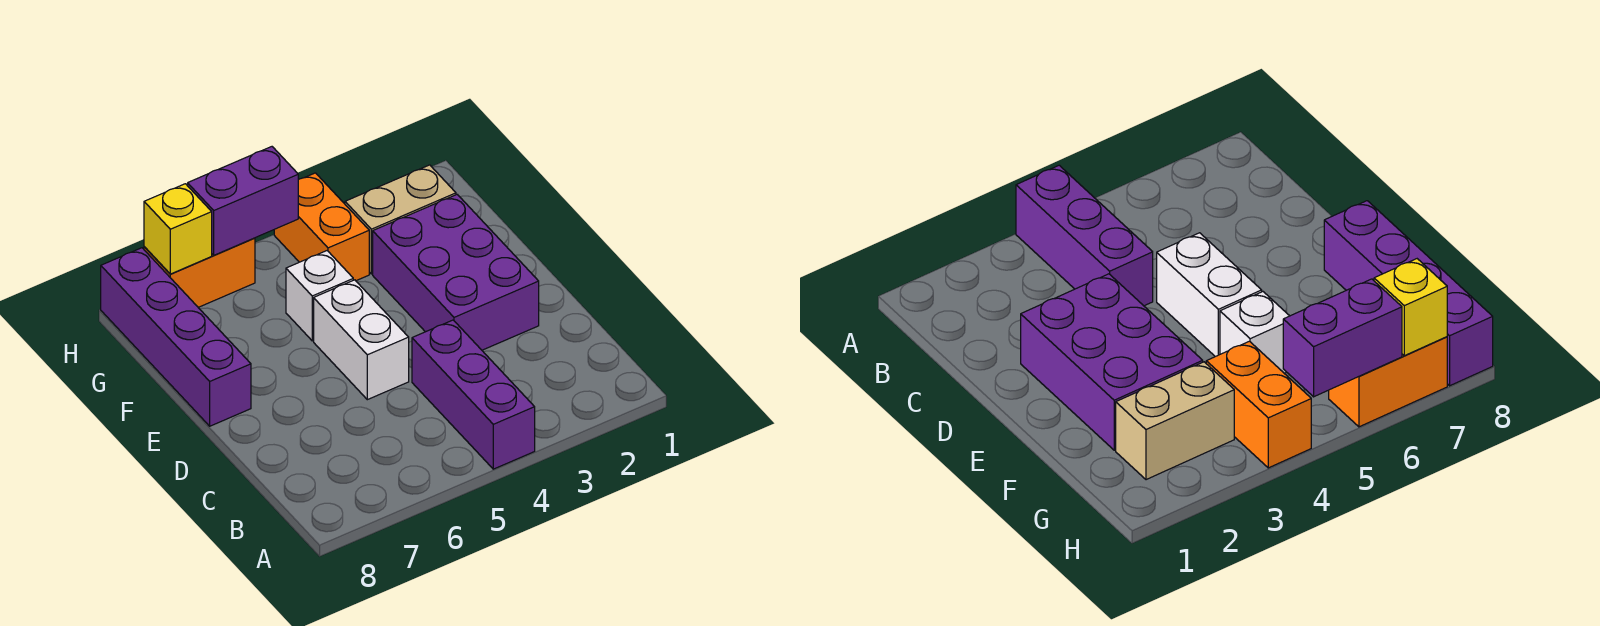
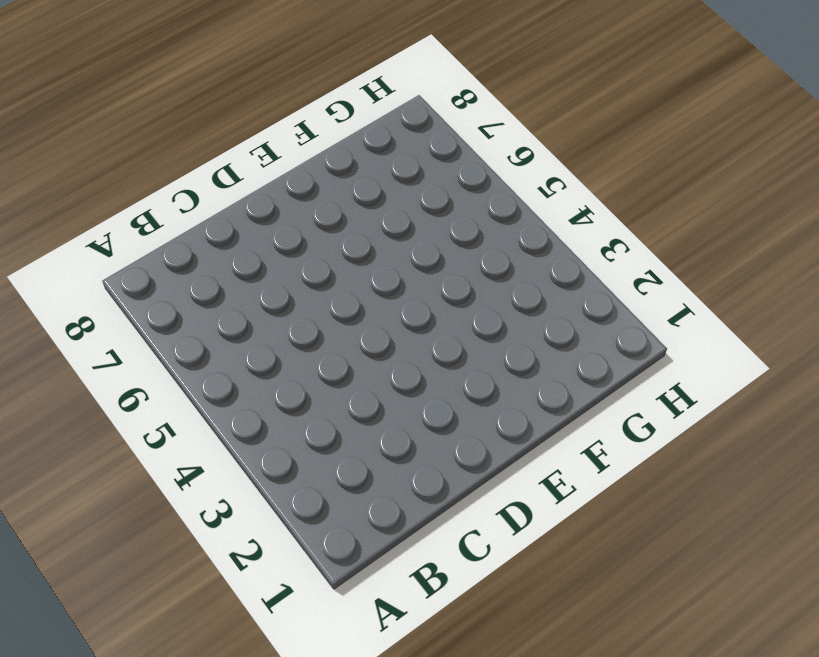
none -> purple brick A4:C4 level 1
none -> purple brick D2:F3 level 1

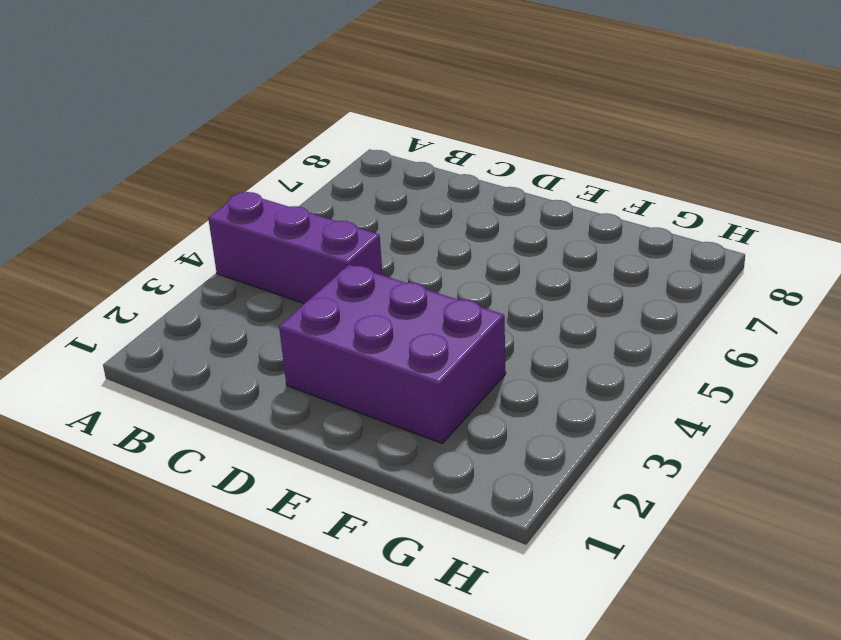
none -> white brick D5:E5 level 1
none -> purple brick E8:H8 level 1

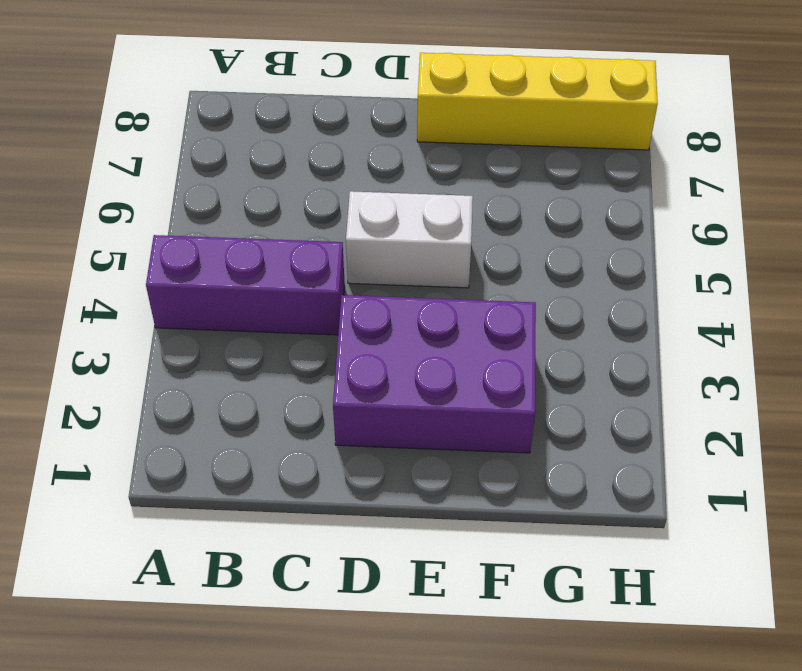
yellow brick E8:H8 level 1 -> purple brick E8:H8 level 1
none -> white brick F5 level 1
none -> tan brick G2:G3 level 1

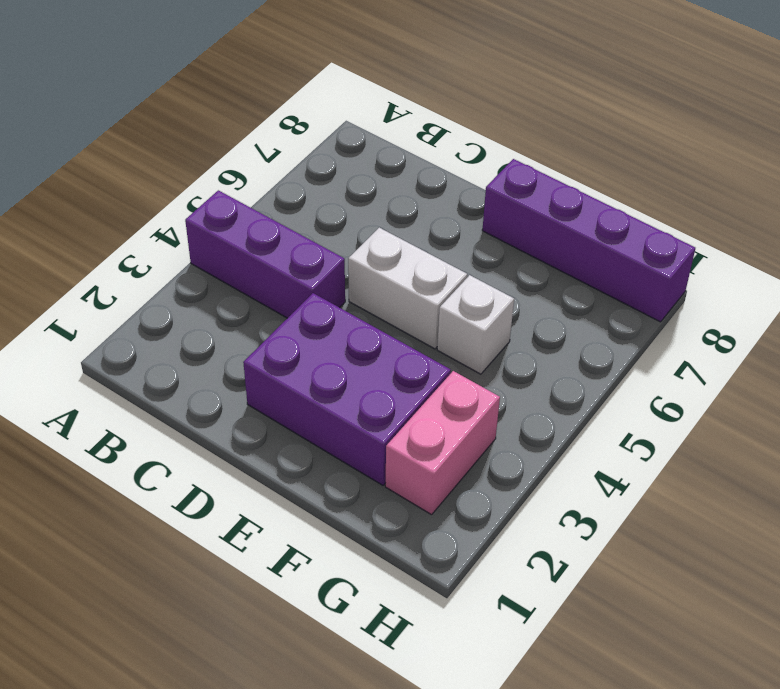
pink brick G2:G3 level 1 -> tan brick G2:G3 level 1
none -> orange brick G4:H4 level 1
none -> orange brick H6:H7 level 1

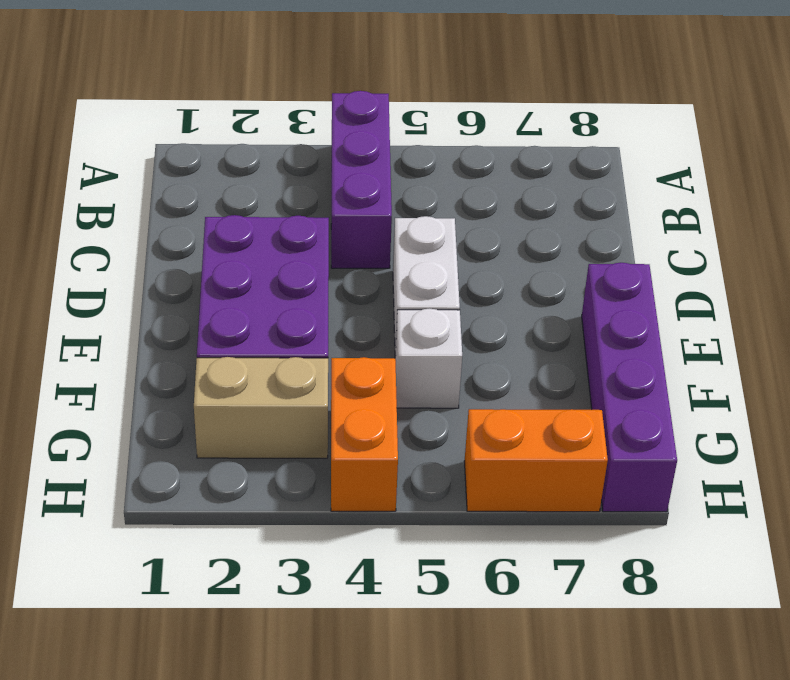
none -> purple brick H5:H6 level 2
none -> yellow brick H7 level 2

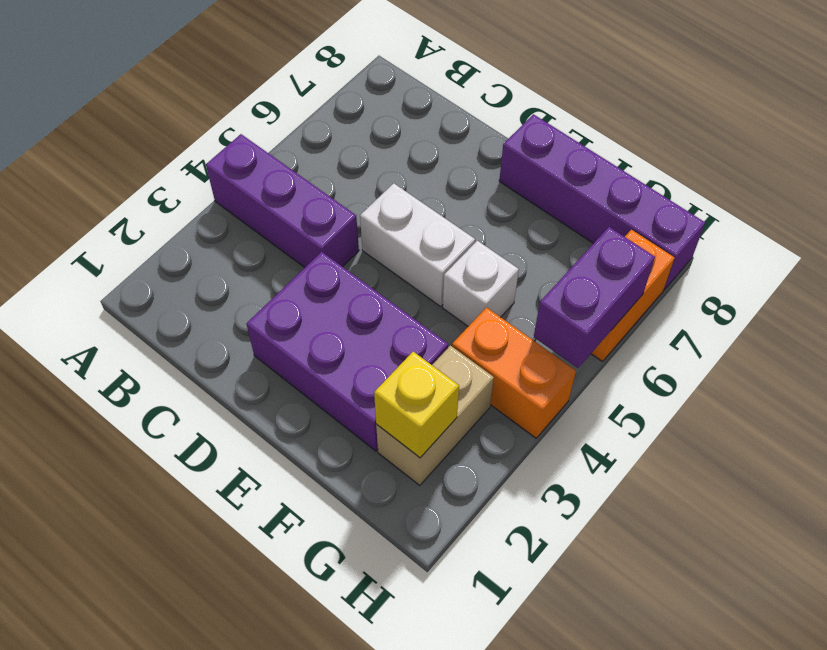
yellow brick G2 level 2 -> yellow brick H7 level 2

